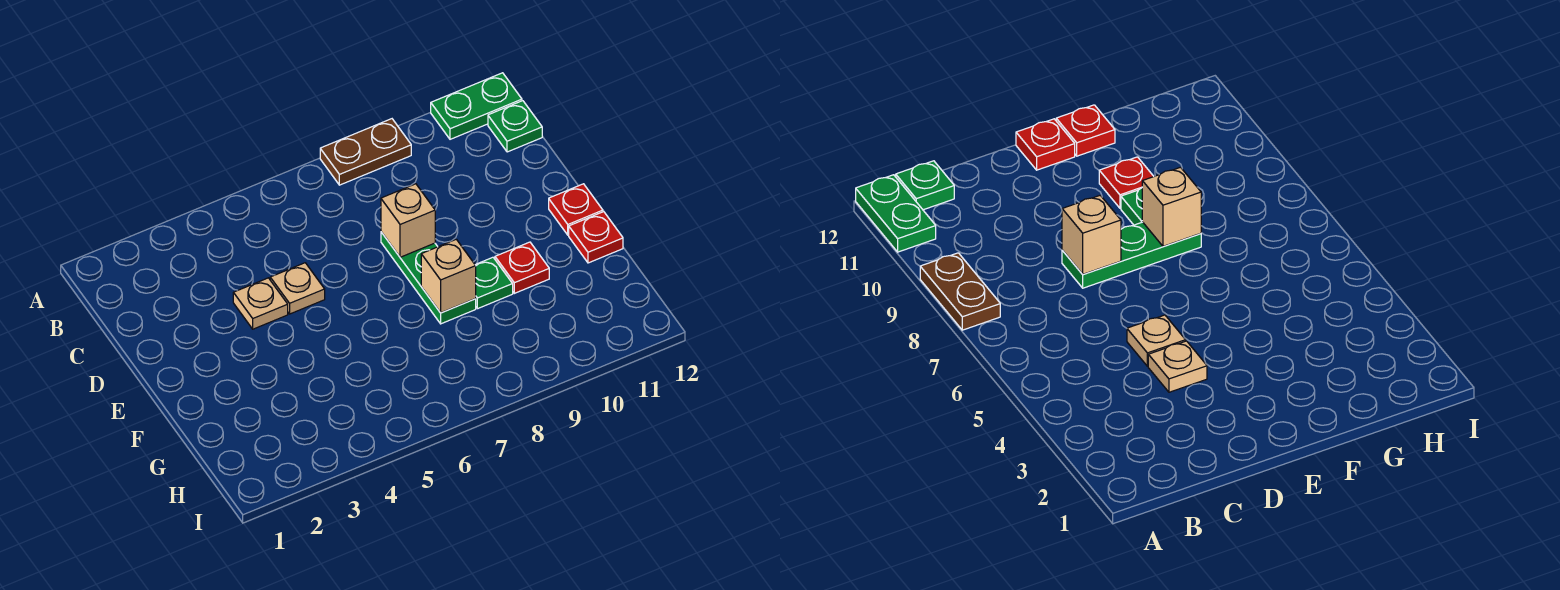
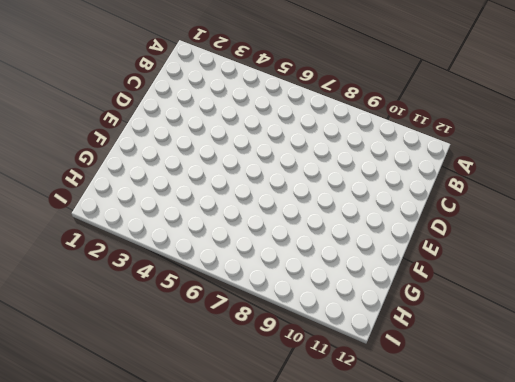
none -> brown plate A8:A9 level 1
none -> green plate A11:A12 level 1
none -> green plate B12 level 1

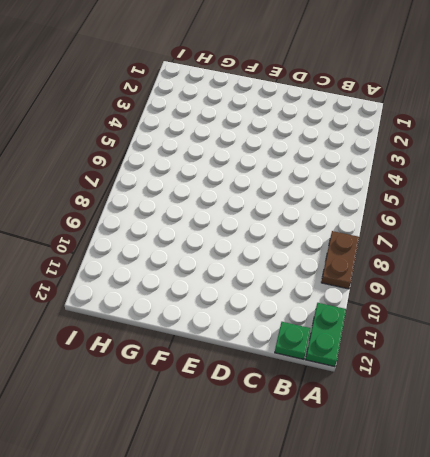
none -> tan plate D4 level 1
none -> tan plate D5 level 1
none -> green plate D8:F8 level 1

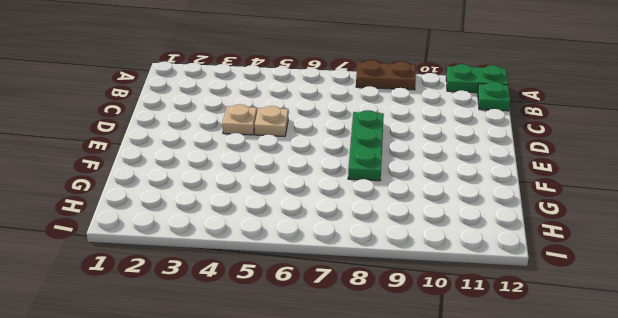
none -> red plate E12 level 1
none -> green plate F9 level 1
none -> red plate F10 level 1

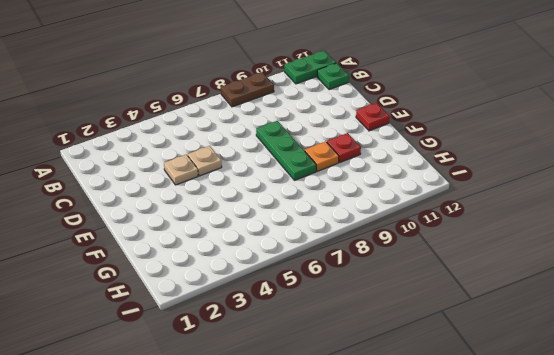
orange plate F9 level 1 -> green plate F9 level 1
none -> red plate F12 level 1
none -> tan brick D8 level 2
none -> tan brick F8 level 2

